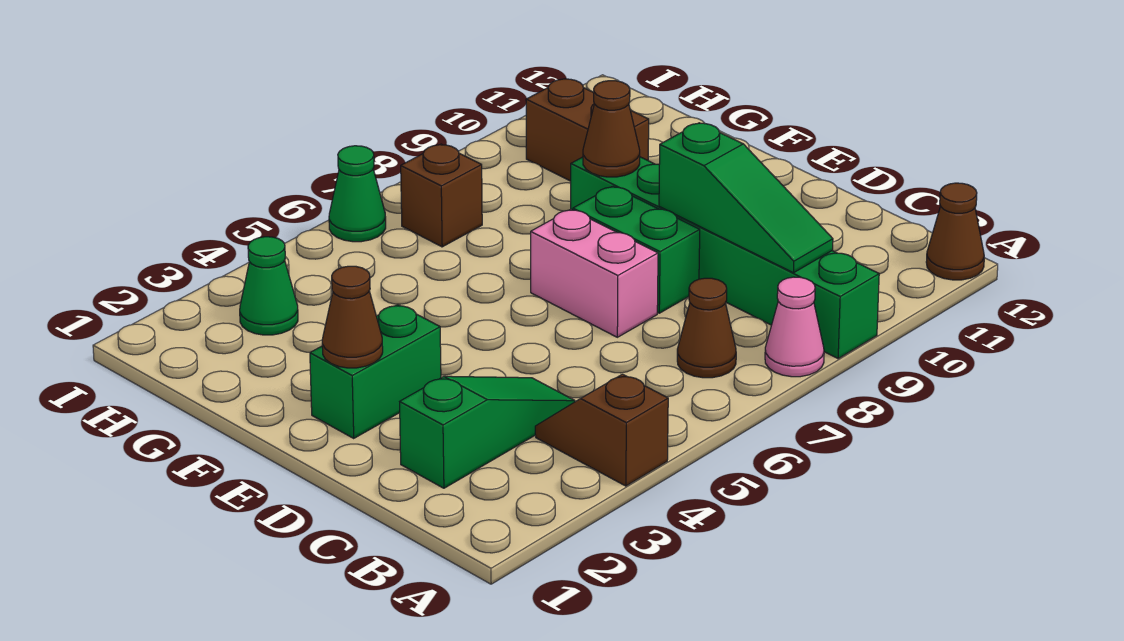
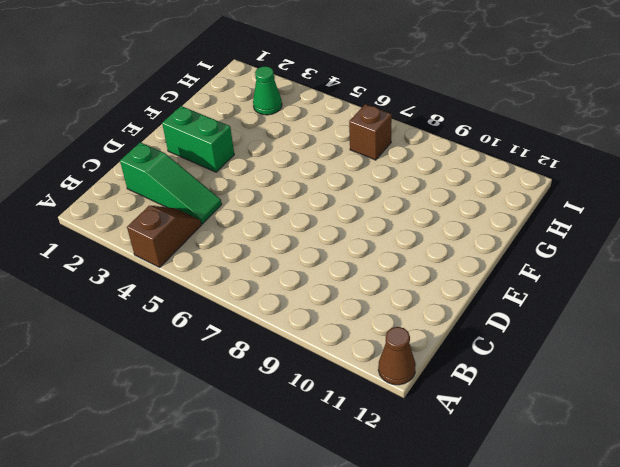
none -> pink cone A8 level 1
none -> green brick A9:F9 level 1
none -> brown cone B7 level 1

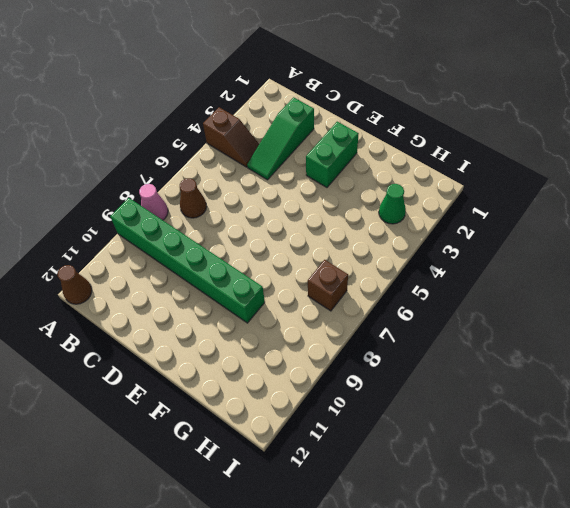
none -> pink brick D7:E7 level 1
none -> green brick D8:E8 level 1
none -> brown brick G10:H10 level 1

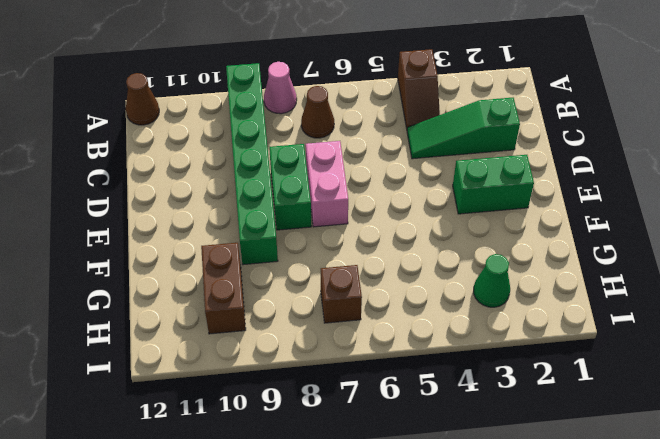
none -> green cone I6 level 1
none -> green slope B9:D9 level 2 top D
none -> brown cone E2 level 2

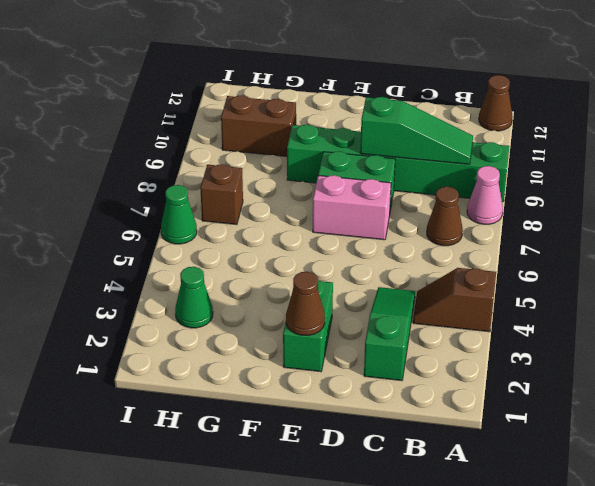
none -> brown cone F9 level 2

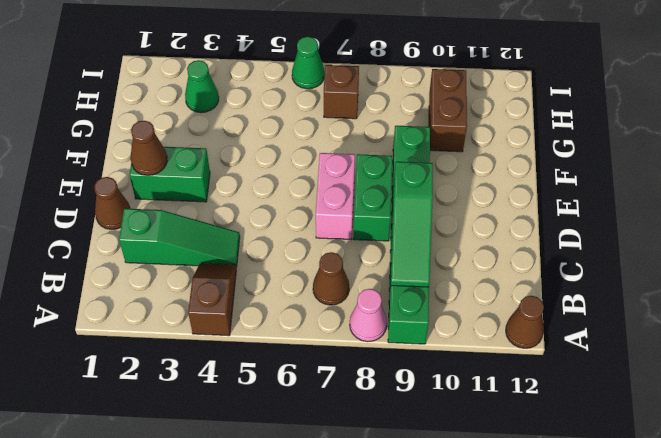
brown cone D1 level 1 -> brown cone F9 level 2

